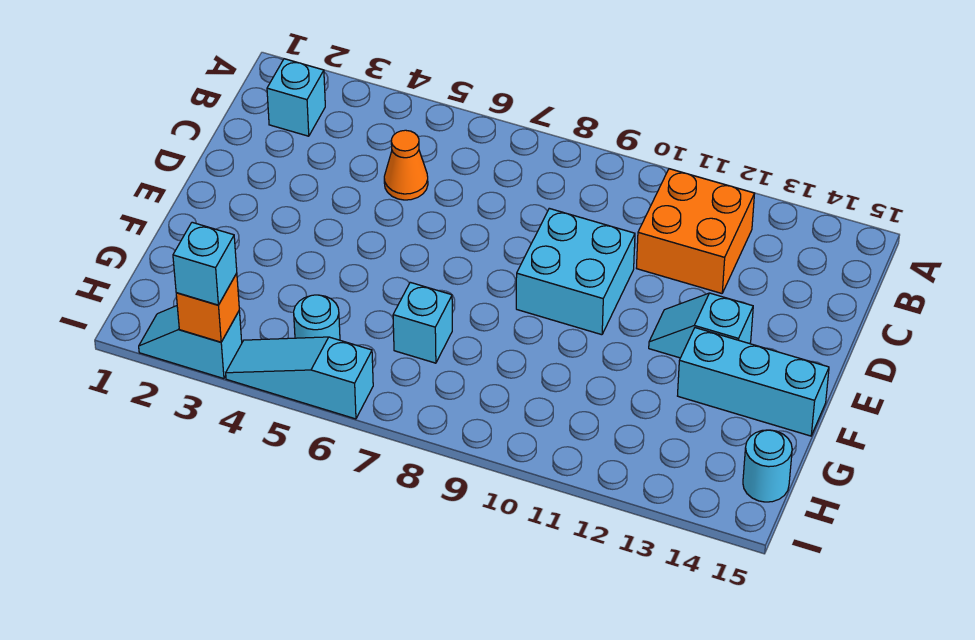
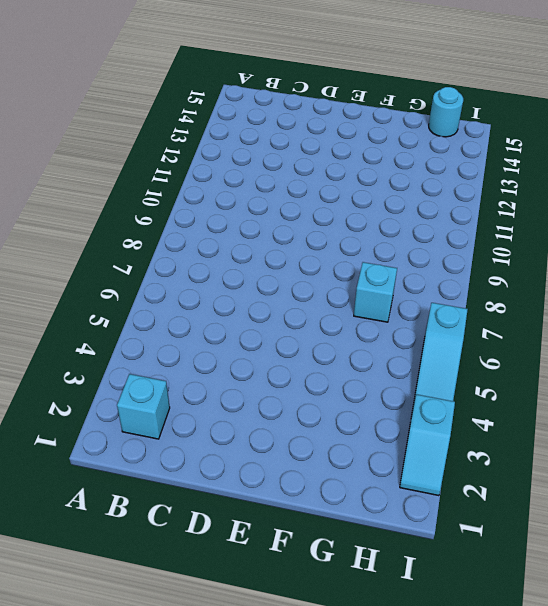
none -> orange brick B11:C12 level 1
none -> orange cone C5 level 1
none -> cyan brick D9:E10 level 1

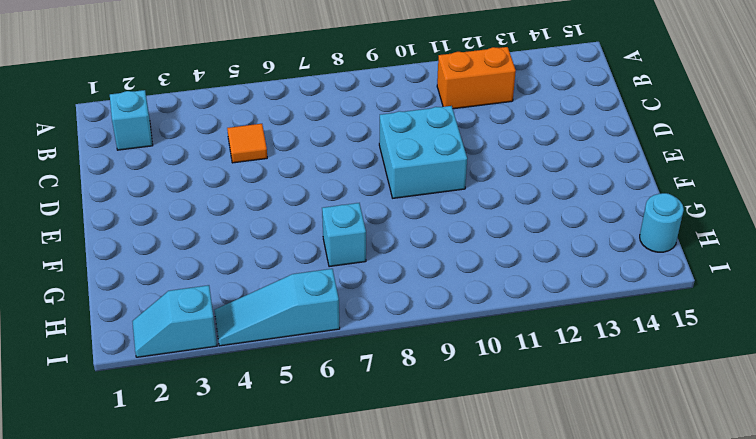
orange brick B11:B12 level 1 -> orange brick B11:C12 level 1
orange tile C5 level 1 -> orange cone C5 level 1
none -> cyan slope E12:E13 level 1 top 13
none -> cyan brick F13:F15 level 1
none -> cyan round brick H5 level 1

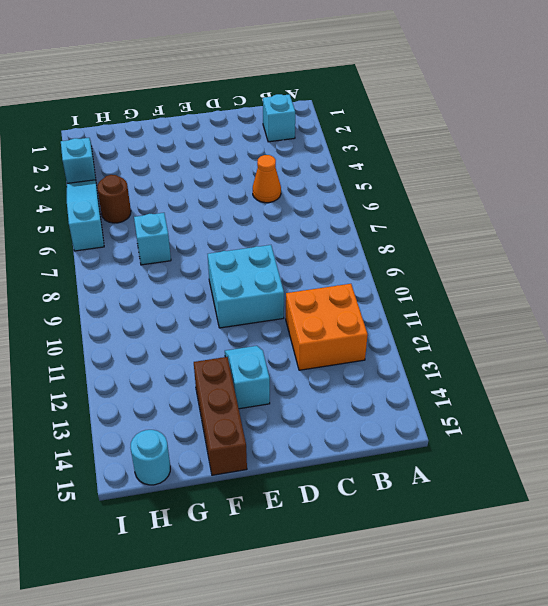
brown brick F13:F15 level 1 -> cyan brick F13:F15 level 1
brown round brick H5 level 1 -> cyan round brick H5 level 1
none -> orange brick I3 level 2
none -> cyan brick I3 level 3

